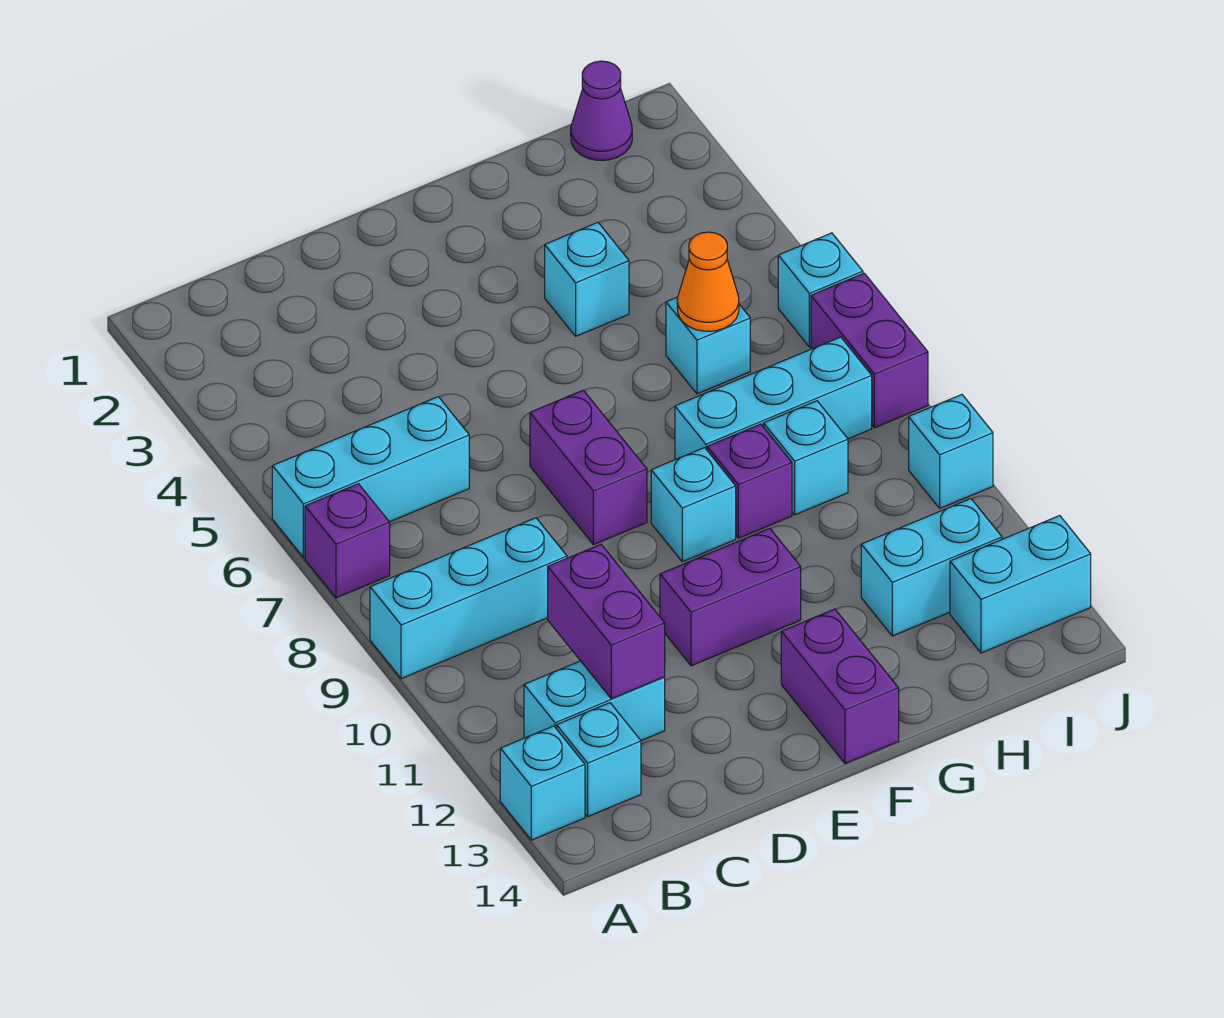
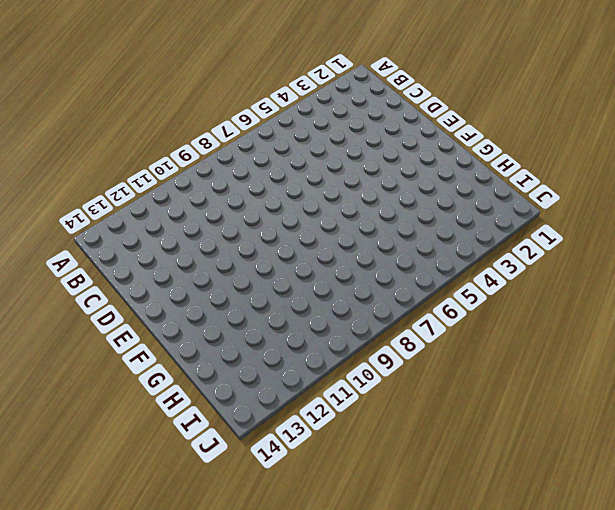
none -> cyan brick A6:C6 level 1
none -> purple brick A7 level 1
none -> cyan brick A9:C9 level 1

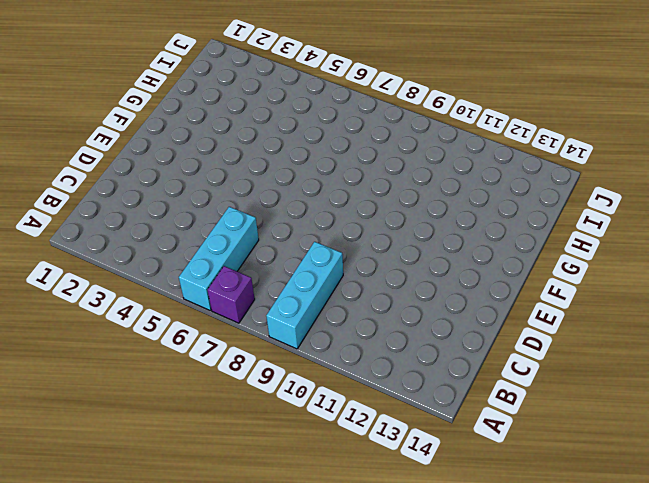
none -> cyan brick A13 level 1
none -> cyan brick B12:C12 level 1
none -> cyan brick B13 level 1

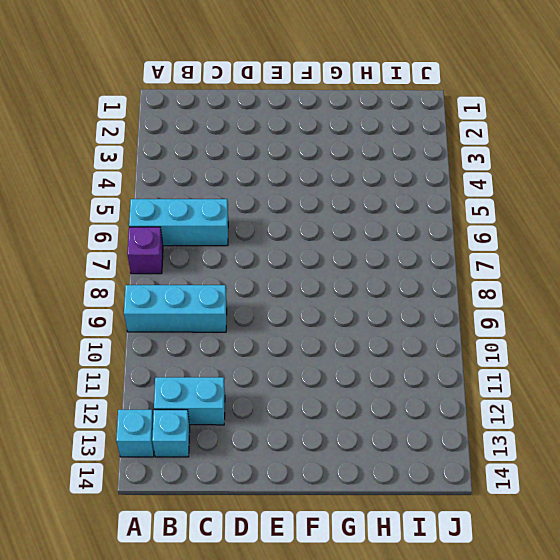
none -> purple brick E7:E8 level 1
none -> purple brick E11:F11 level 1
none -> cyan brick F9 level 1

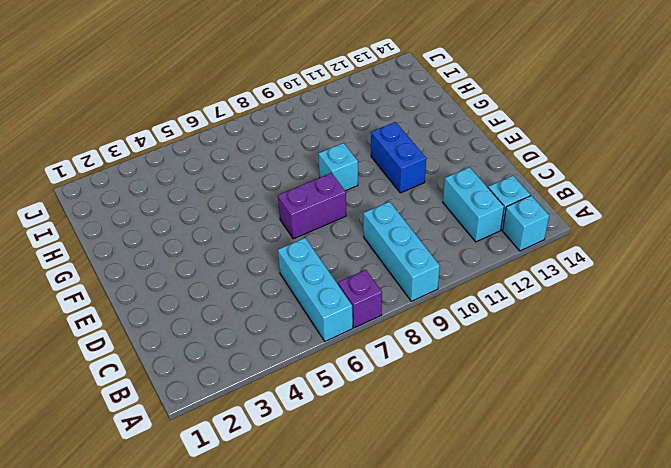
blue brick E11:F11 level 1 -> purple brick E11:F11 level 1
none -> purple brick F13:F14 level 1
none -> cyan brick G4 level 1
none -> cyan brick G8:I8 level 1

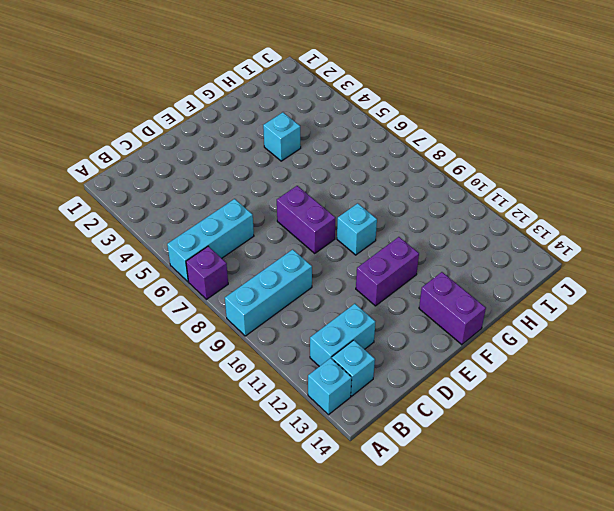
none -> cyan brick G8:I8 level 1
none -> purple brick G9 level 1
none -> cyan brick H6 level 1

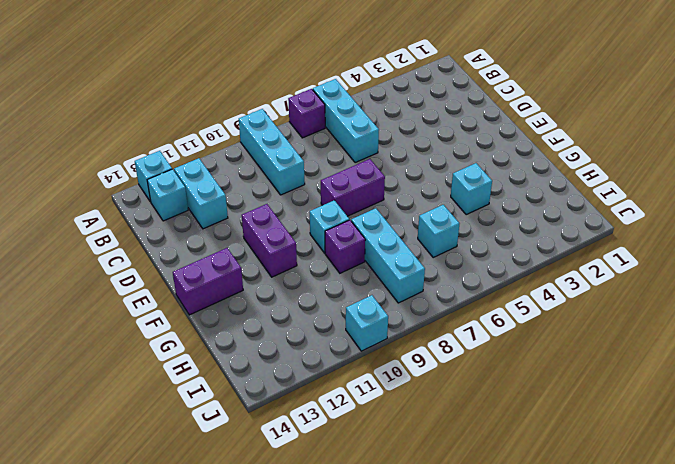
none -> cyan brick H9 level 1
none -> cyan brick H12:I12 level 1
none -> purple cone I1 level 1

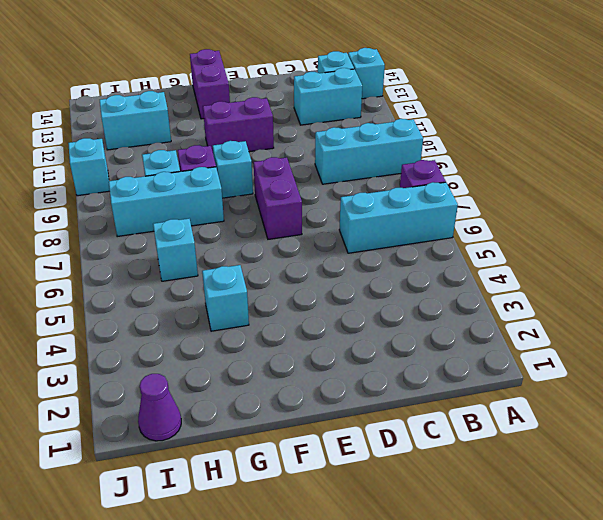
none -> cyan brick I13:J13 level 1
none -> cyan brick J6 level 1
none -> purple brick J7:J8 level 1

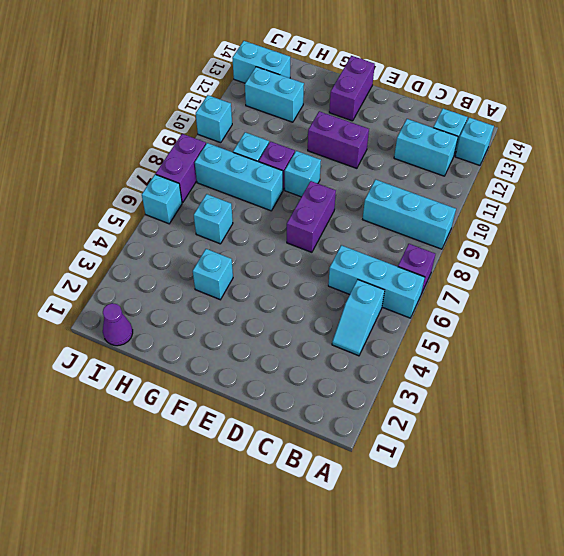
cyan slope B4:B5 level 1 top 5 -> none
none -> purple brick C11:C12 level 2
none -> orange cone H6 level 2

